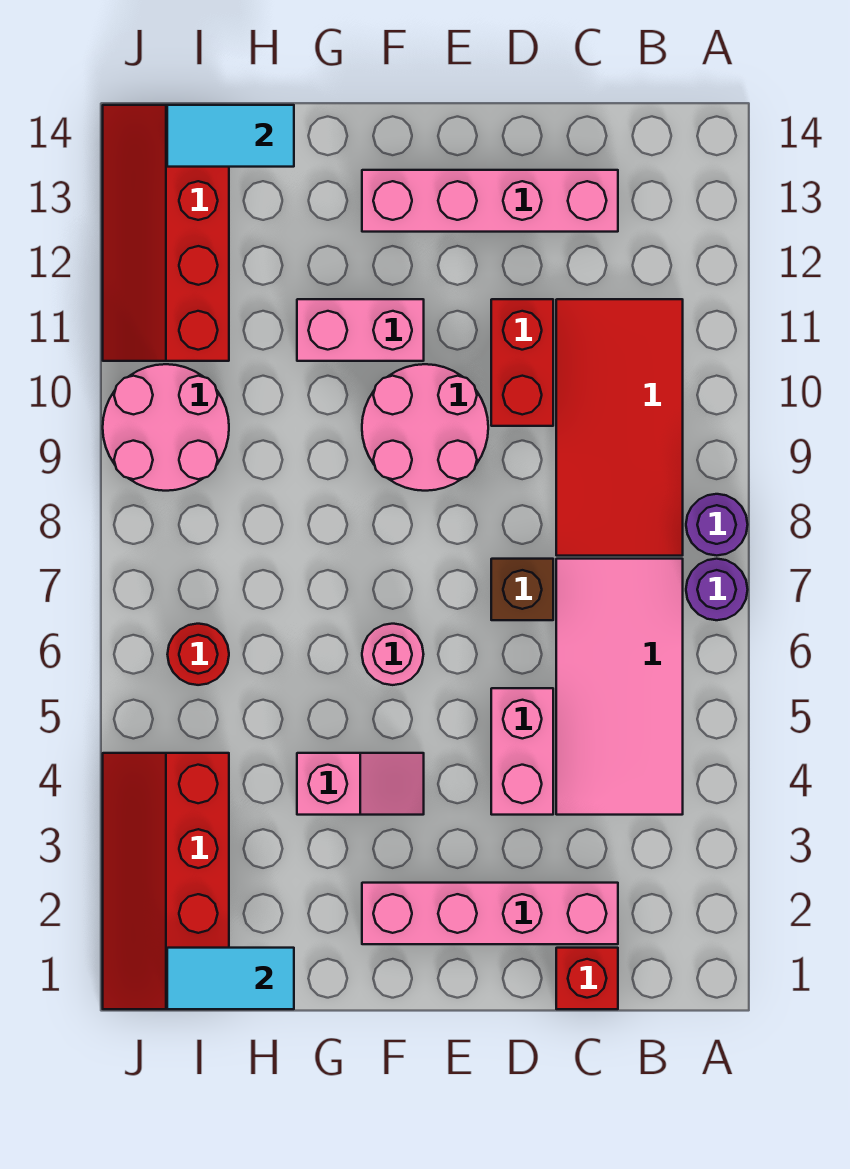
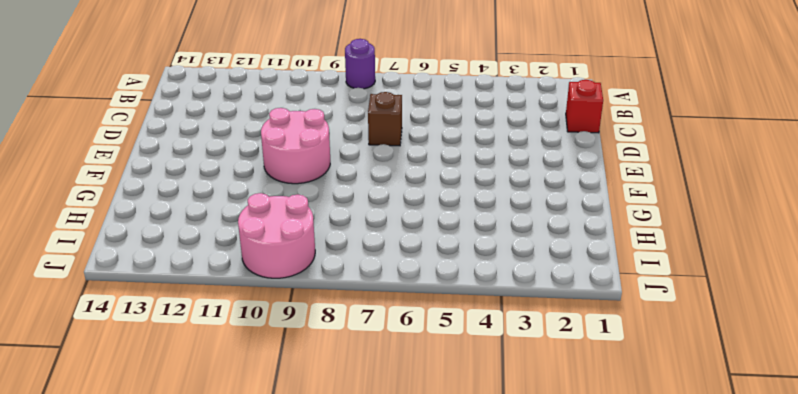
none -> purple round brick A7 level 1
none -> pink tile B4:C7 level 1
none -> red tile B8:C11 level 1

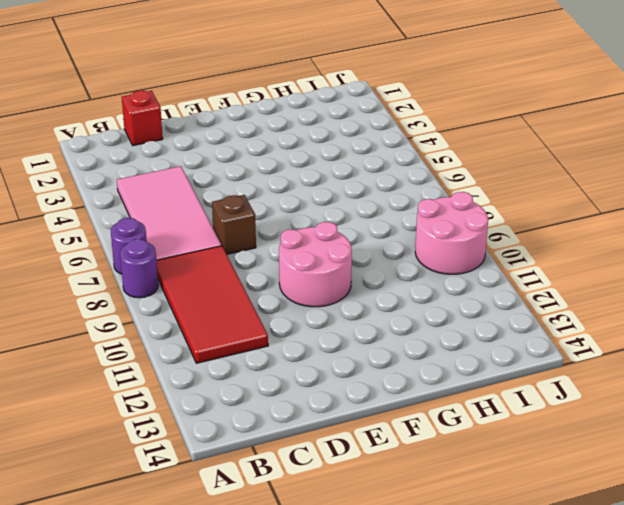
none -> pink brick C2:F2 level 1
none -> pink brick C13:F13 level 1
none -> pink brick D4:D5 level 1

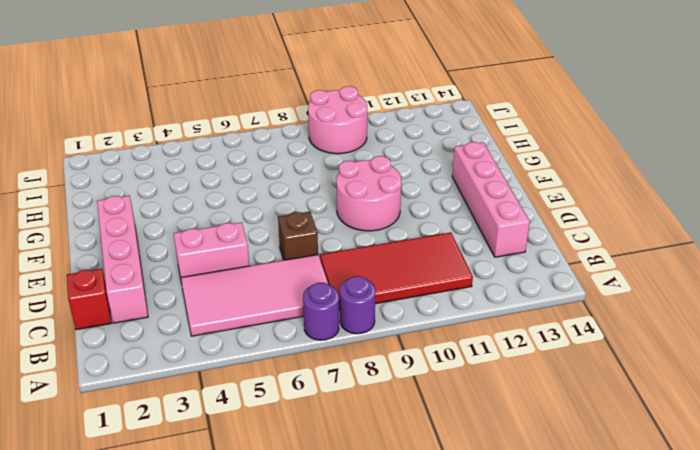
none -> red brick D10:D11 level 1
none -> pink slope F4:G4 level 1 top G
none -> pink round brick F6 level 1

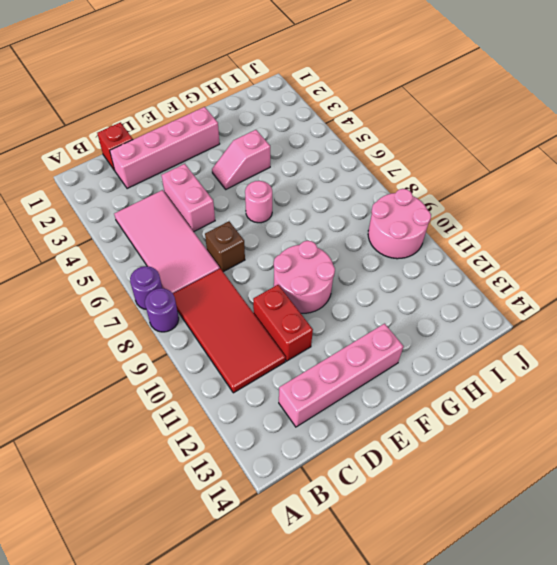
none -> pink brick F11:G11 level 1
none -> red slope I1:J4 level 1 top I
none -> red round brick I6 level 1

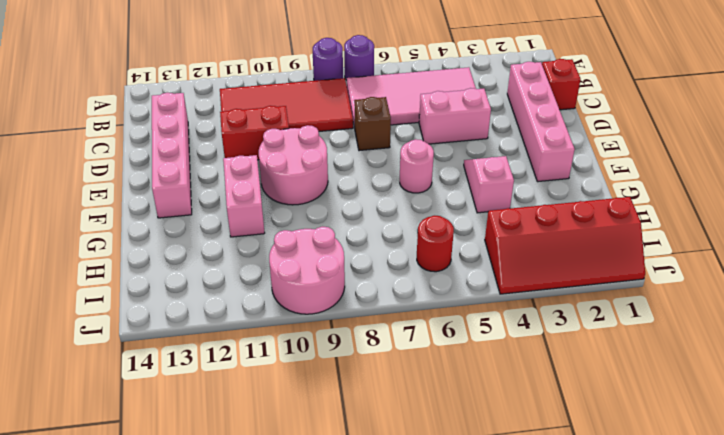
none -> red slope I11:J14 level 1 top I
none -> cyan tile H1:I1 level 2
none -> cyan tile H14:I14 level 2

